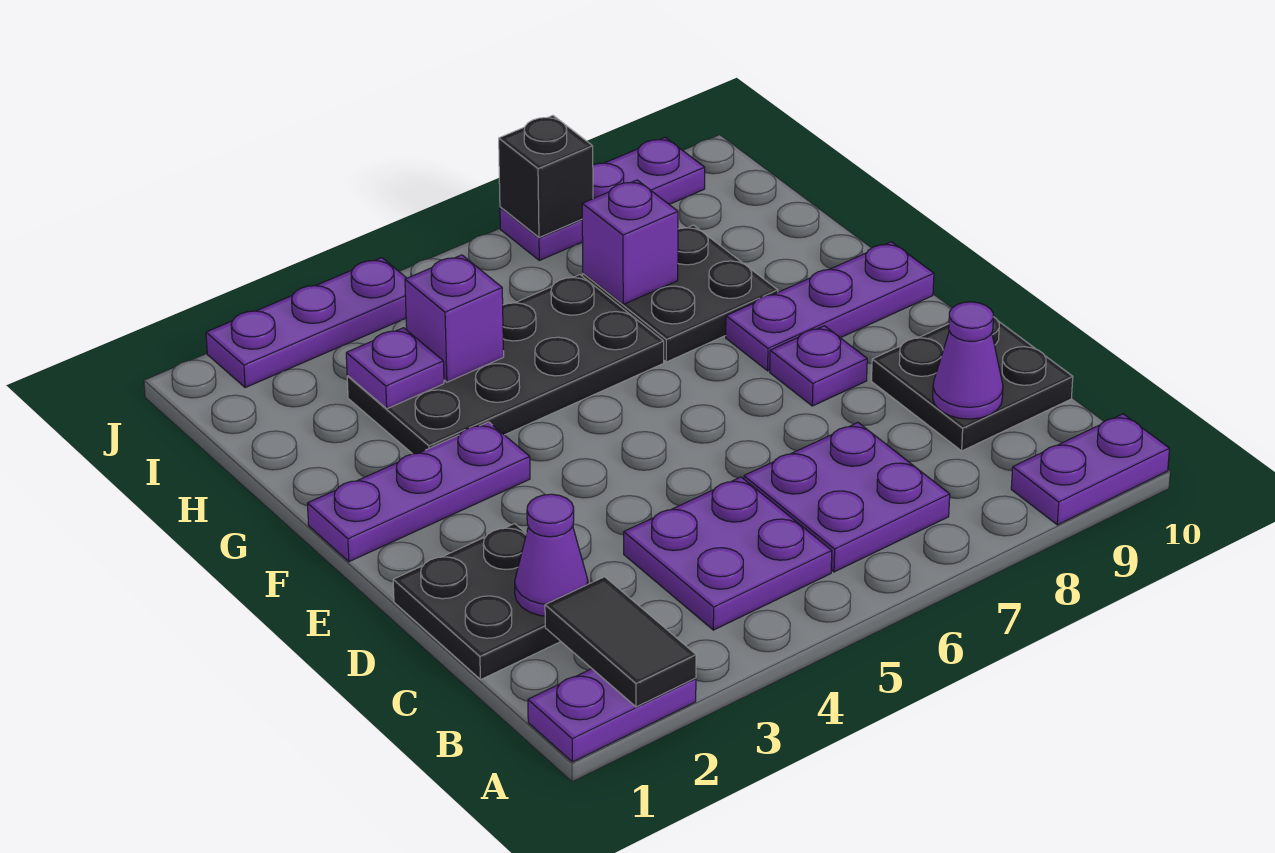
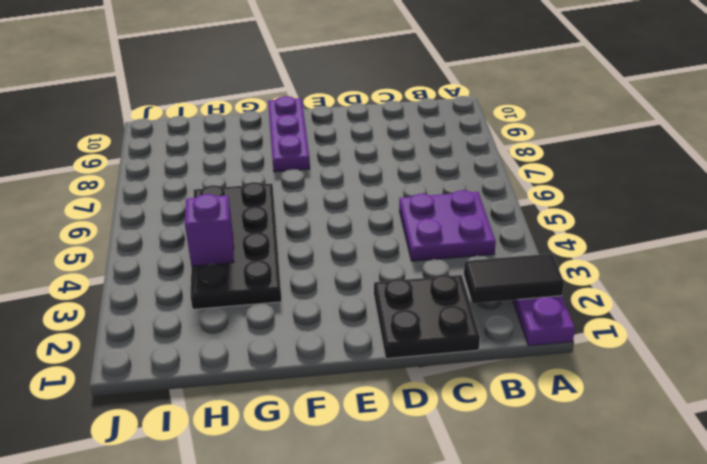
none -> purple plate A9:A10 level 1
none -> purple plate B6:C7 level 1
none -> black plate C9:D10 level 1

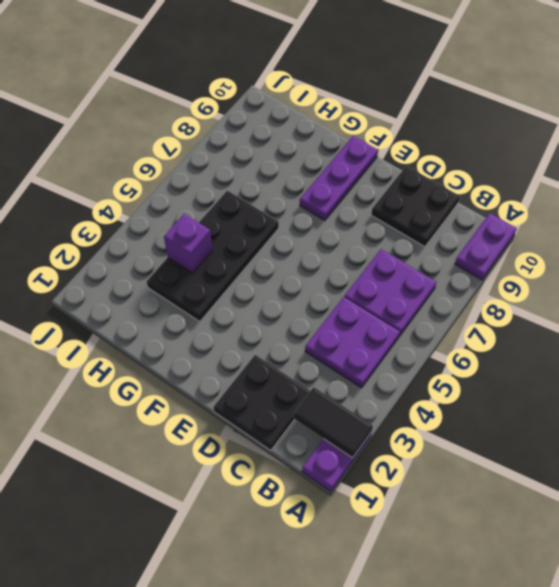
none -> purple plate E8 level 1
none -> purple plate F1:F3 level 1
none -> black plate G7:H8 level 1

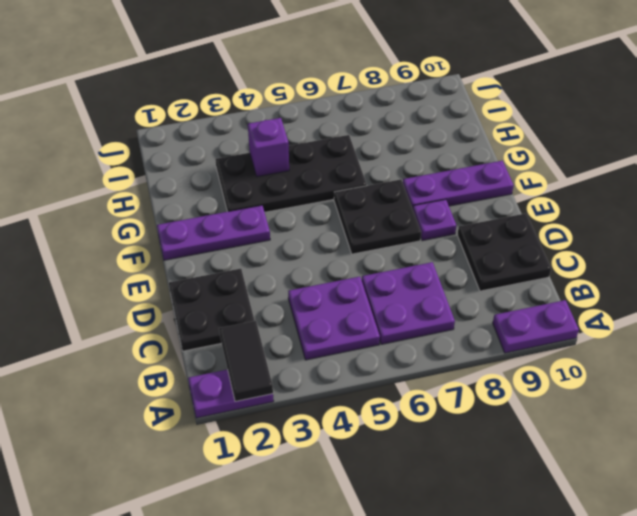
black plate E6:F7 level 1 -> black plate G7:H8 level 1
none -> purple plate J2:J4 level 1
none -> purple plate J7:J9 level 1
none -> purple cone C2 level 2

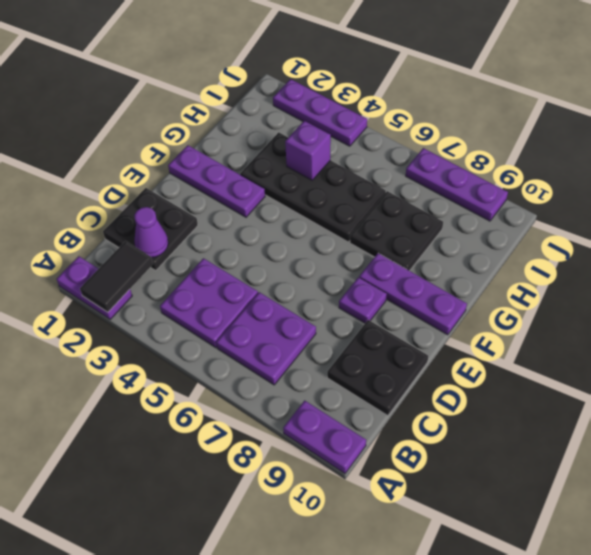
none -> purple cone C9 level 2
none -> purple plate H3 level 2
none -> purple brick H7 level 2

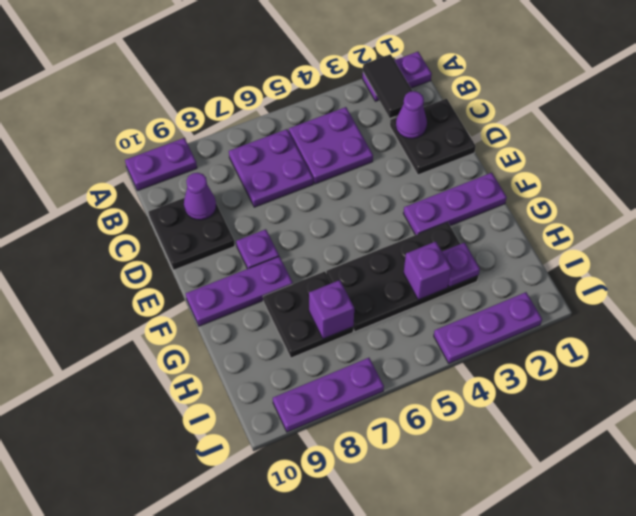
none -> black brick J7 level 2

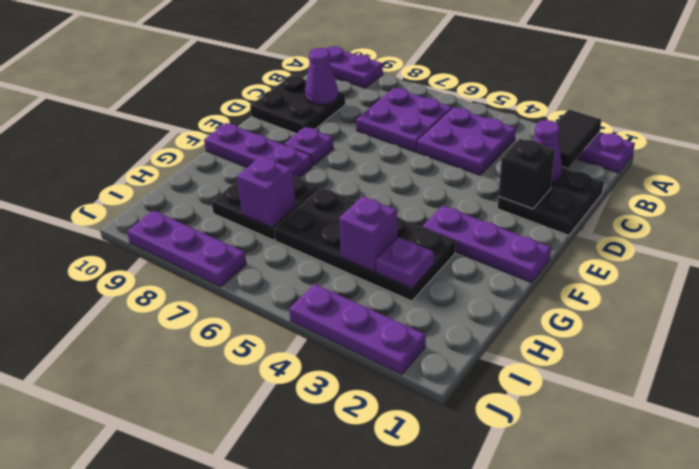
black brick D2 level 2 -> black brick J7 level 2

